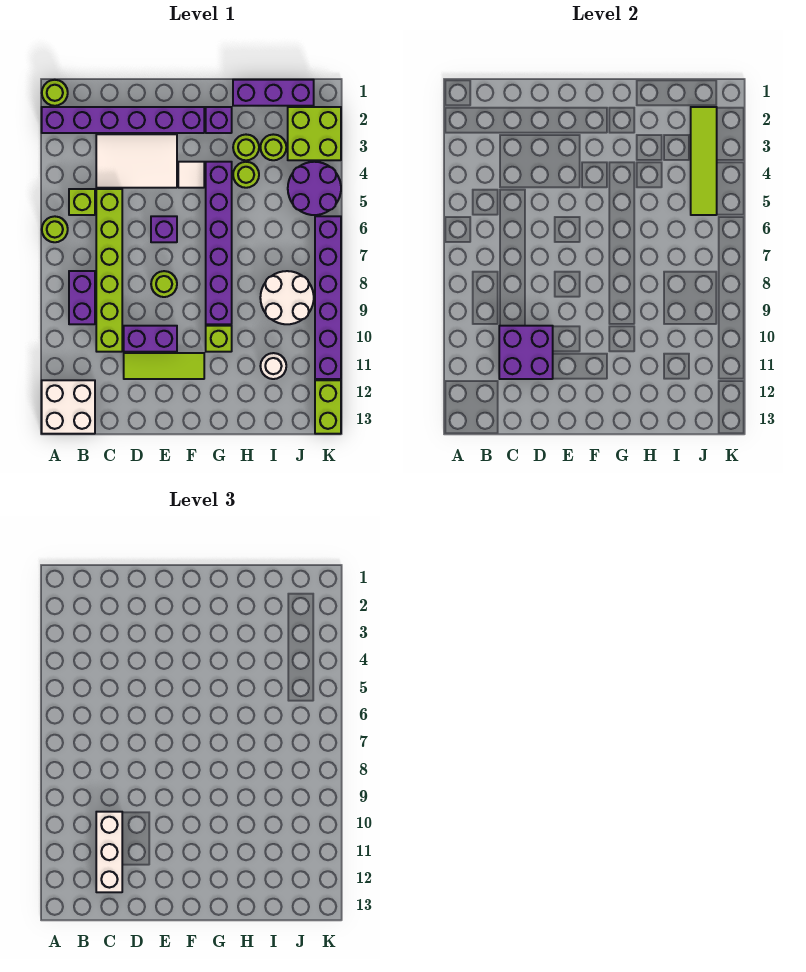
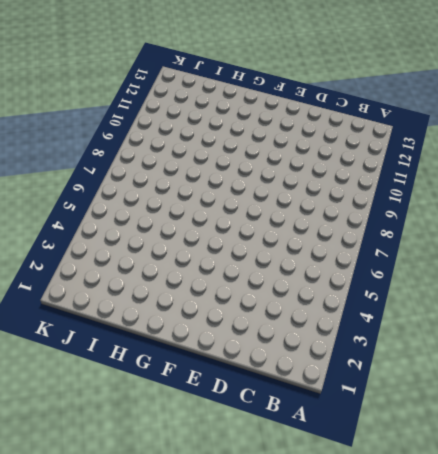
none -> lime round brick A1 level 1
none -> purple brick A2:F2 level 1
none -> lime round brick A6 level 1

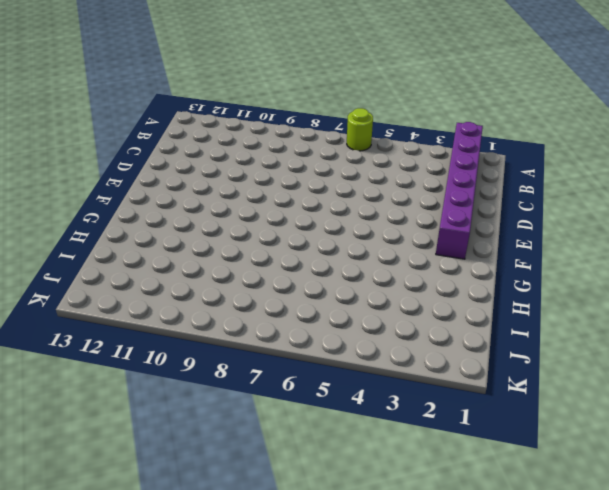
none -> lime round brick A1 level 1
none -> white brick A12:B13 level 1
none -> lime brick B5 level 1

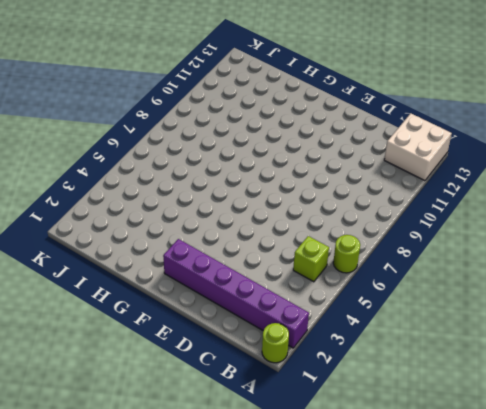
none -> purple brick B8:B9 level 1
none -> white tile C3:E4 level 1
none -> lime brick C5:C10 level 1

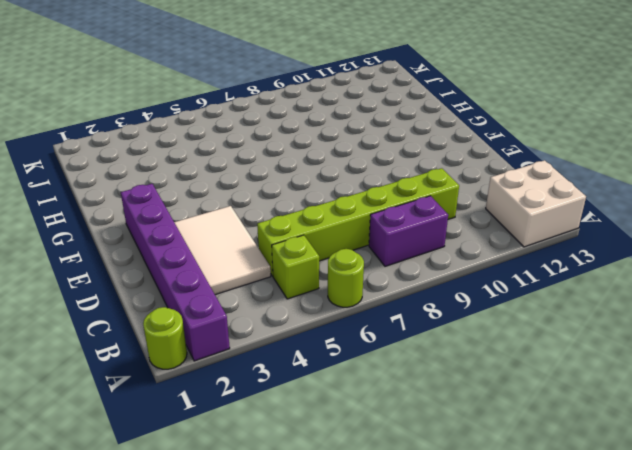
none -> purple brick D10:E10 level 1
none -> lime tile D11:F11 level 1
none -> purple brick E6 level 1

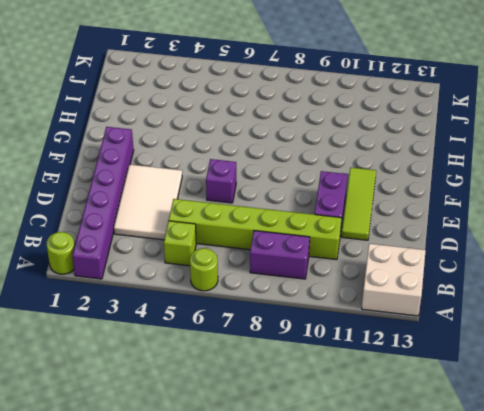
none -> lime round brick E8 level 1
none -> white tile F4 level 1
none -> purple brick G2 level 1

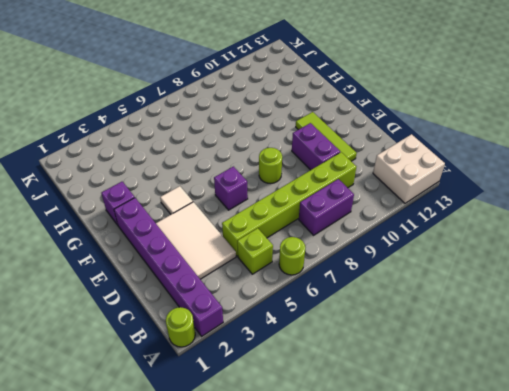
none -> purple brick G4:G9 level 1
none -> lime brick G10 level 1
none -> purple brick H1:J1 level 1

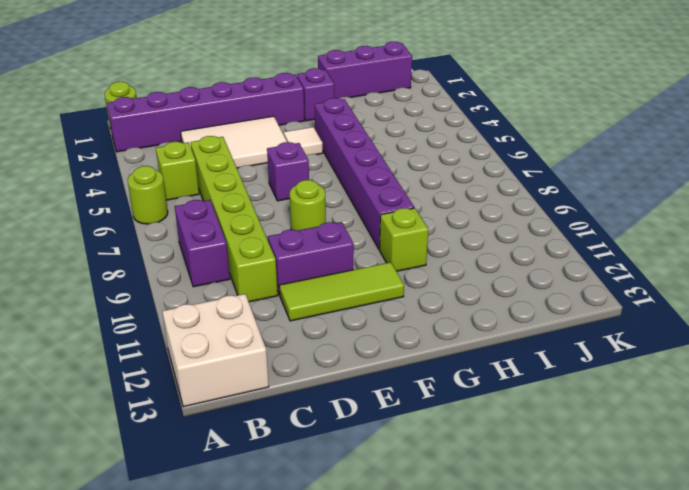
none -> lime round brick H3 level 1
none -> lime round brick H4 level 1
none -> lime round brick I3 level 1

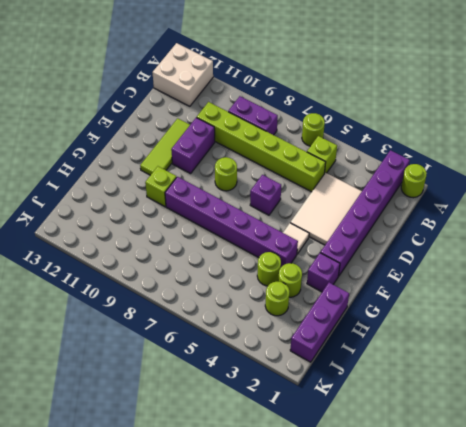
none -> white round brick I8:J9 level 1
none -> white round brick I11 level 1
none -> lime brick J2:K3 level 1

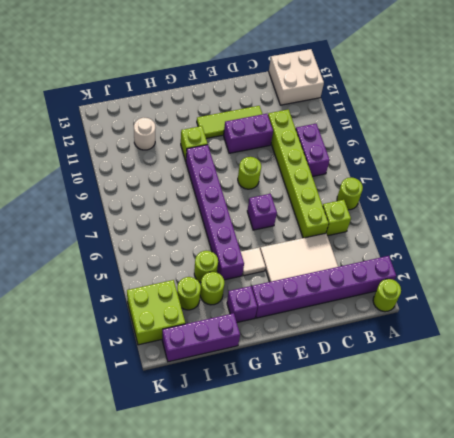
none -> white round brick I8:J9 level 1
none -> purple round brick J4:K5 level 1
none -> purple brick K6:K11 level 1

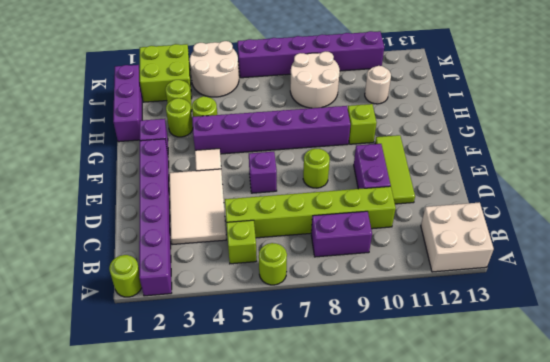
white round brick J4:K5 level 1 -> purple round brick J4:K5 level 1
none -> lime brick K12:K13 level 1
none -> purple brick C10:D11 level 2
none -> lime tile J2:J5 level 2

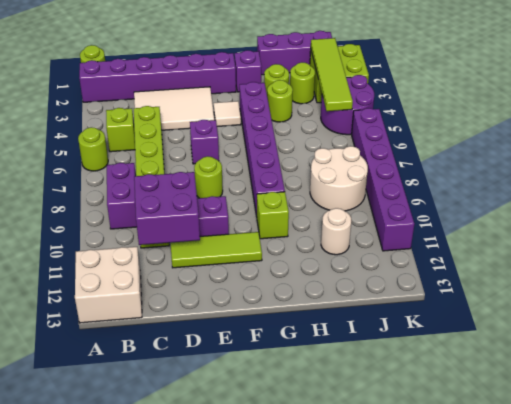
none -> lime brick K12:K13 level 1
none -> white brick C10:C12 level 3

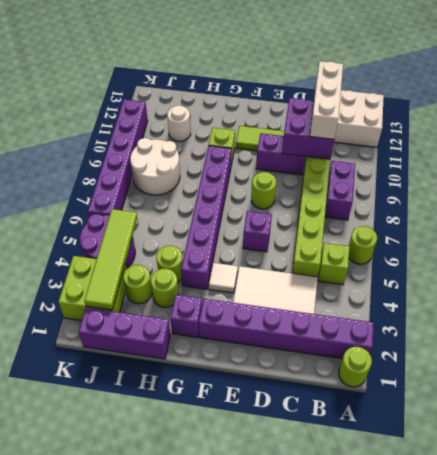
none -> lime brick K12:K13 level 1

